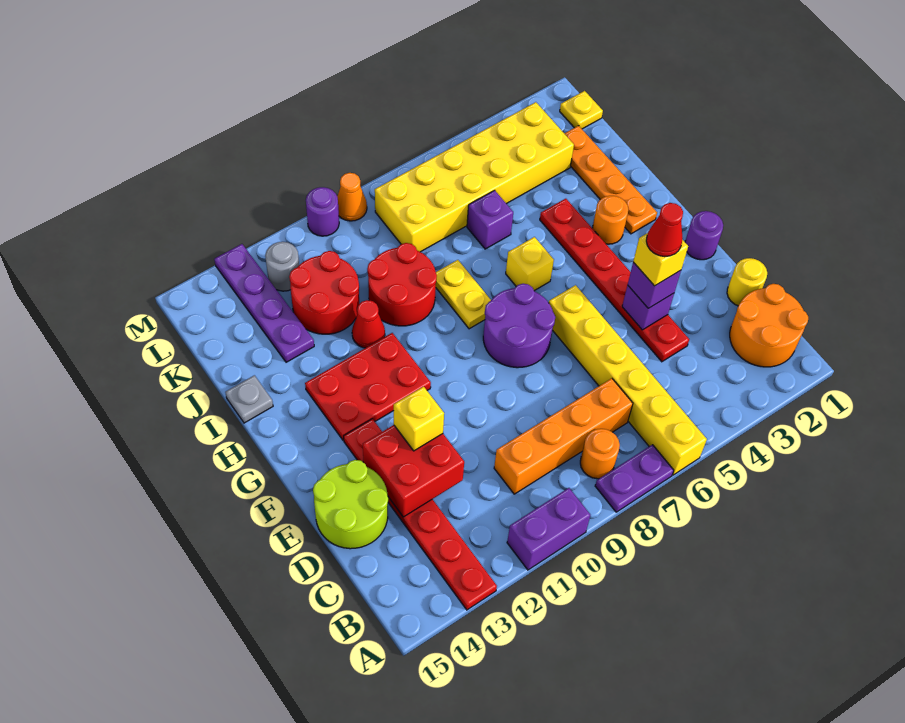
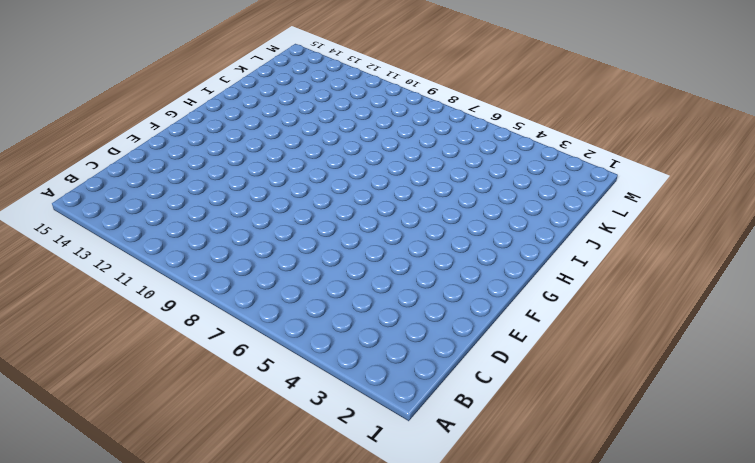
none -> yellow brick A6:F6 level 1
none -> purple plate A7:A8 level 1
none -> purple brick A10:A11 level 1
none -> red plate A13:F13 level 1

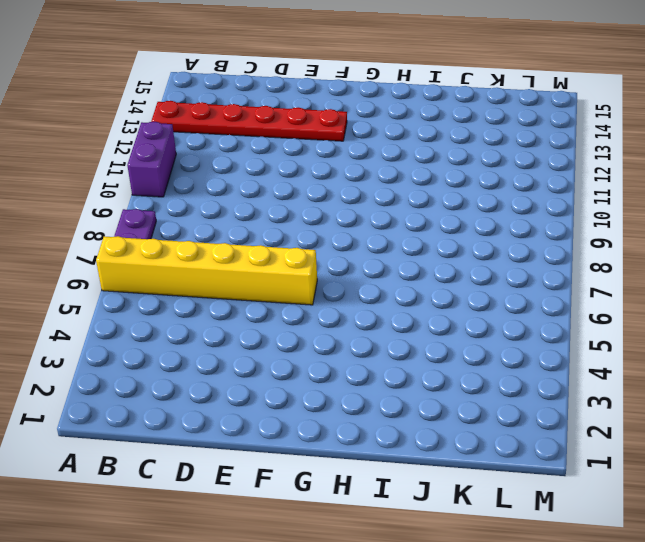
none -> orange round brick B1:C2 level 1
none -> orange round brick B8 level 1
none -> orange brick C7:C10 level 1
none -> yellow round brick D1 level 1

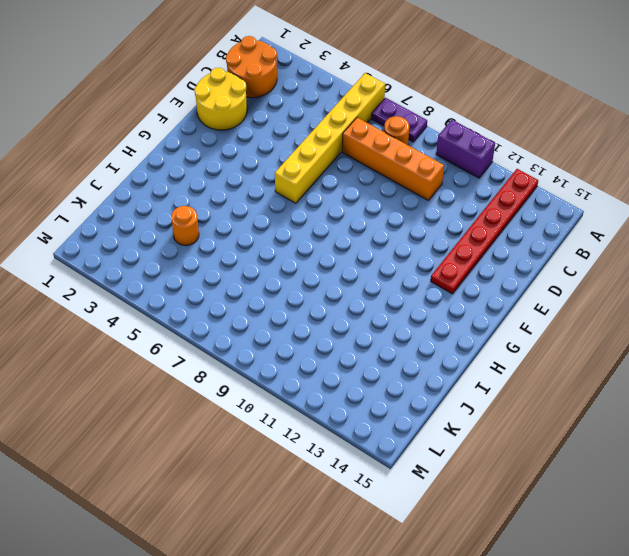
yellow round brick D1:E2 level 1 -> yellow round brick D1 level 1
orange round brick J4 level 1 -> orange round brick H3 level 1
none -> red plate D4:I4 level 1
none -> lime round brick D14:E15 level 1
none -> purple round brick F1 level 1
none -> purple round brick F7:G8 level 1

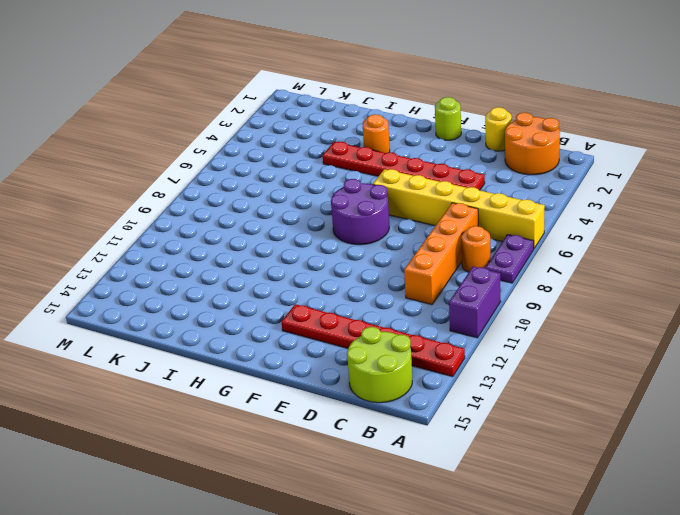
lime round brick B14:C15 level 1 -> lime round brick D14:E15 level 1
lime round brick F1 level 1 -> purple round brick F1 level 1
none -> red plate G11:H13 level 1
none -> orange plate H2:K2 level 1
none -> yellow brick H6 level 1
none -> yellow plate H8:I8 level 1

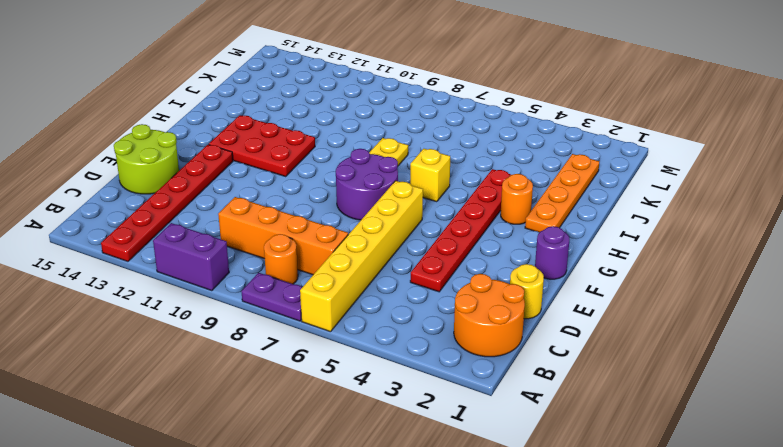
none -> red round brick I9:J10 level 1
none -> red cone I11 level 1
none -> grey plate I15 level 1
none -> purple brick J6 level 1

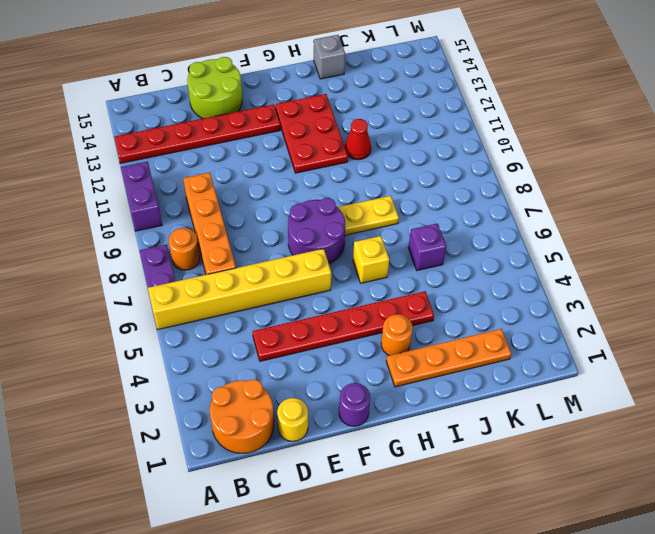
grey brick I15 level 1 -> grey plate I15 level 1
none -> red round brick I9:J10 level 1
none -> red round brick J11:K12 level 1
none -> purple plate J13:M13 level 1
none -> yellow brick K3:L8 level 1

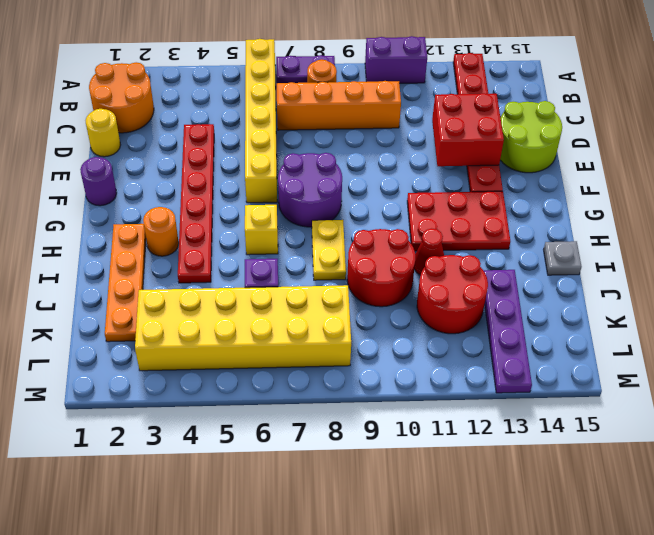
none -> yellow plate L1 level 1
none -> grey round brick L12 level 1
none -> orange cone M9 level 1
none -> purple round brick M10 level 1

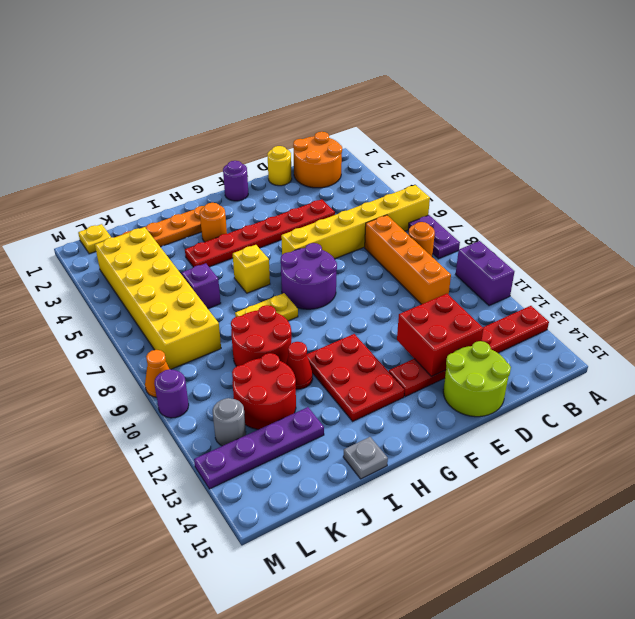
none -> purple brick E4 level 2
none -> purple brick E4 level 3
none -> yellow brick E12 level 3
none -> yellow brick E4 level 4

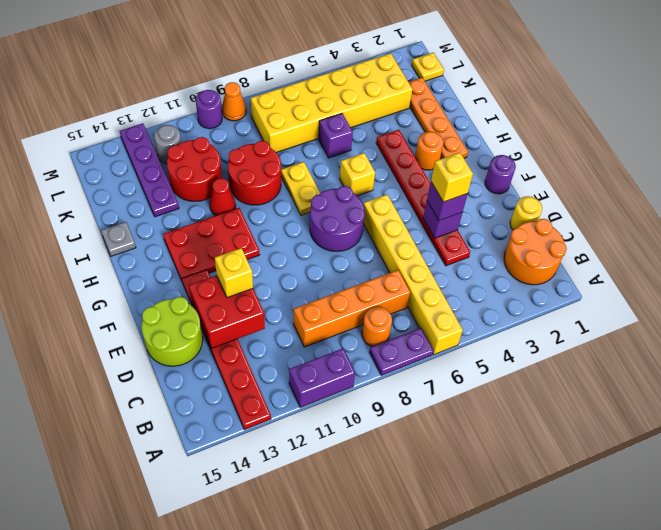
none -> red cone E4 level 5

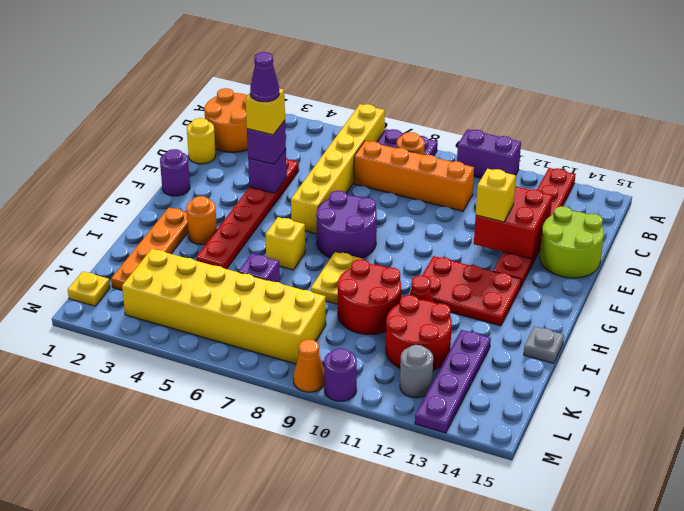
purple cone E4 level 5 -> red cone E4 level 5

